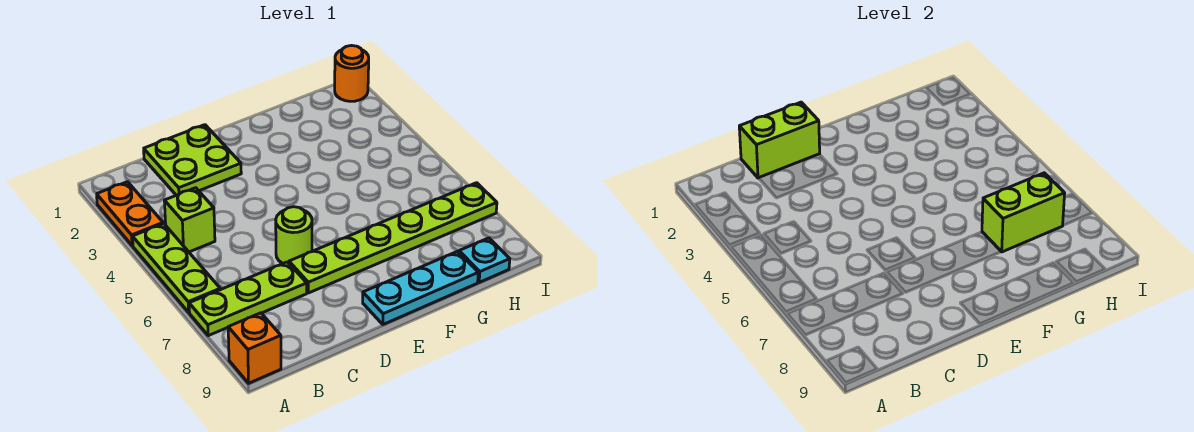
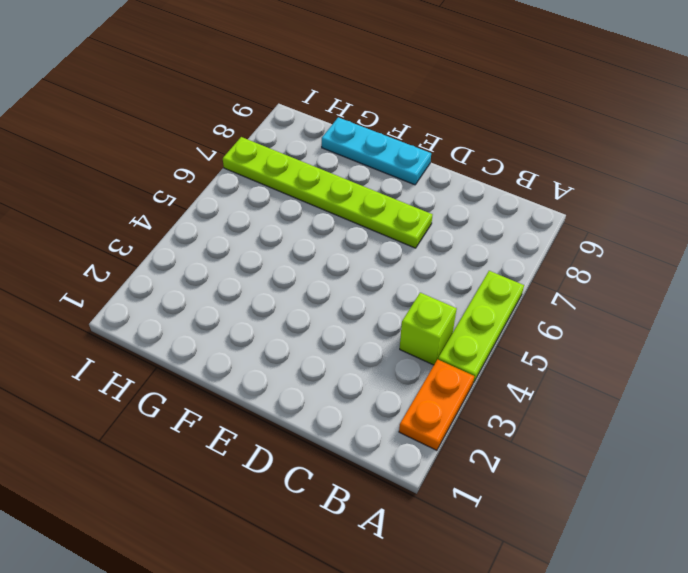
none -> lime plate A7:C7 level 1
none -> orange brick A9 level 1
none -> lime plate C1:D2 level 1

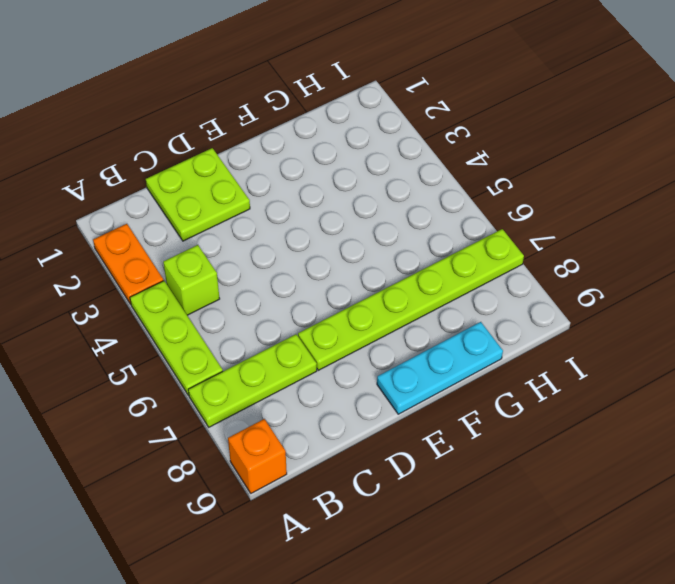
none -> lime round brick D6 level 1
none -> cyan plate H9 level 1
none -> orange round brick I1 level 1

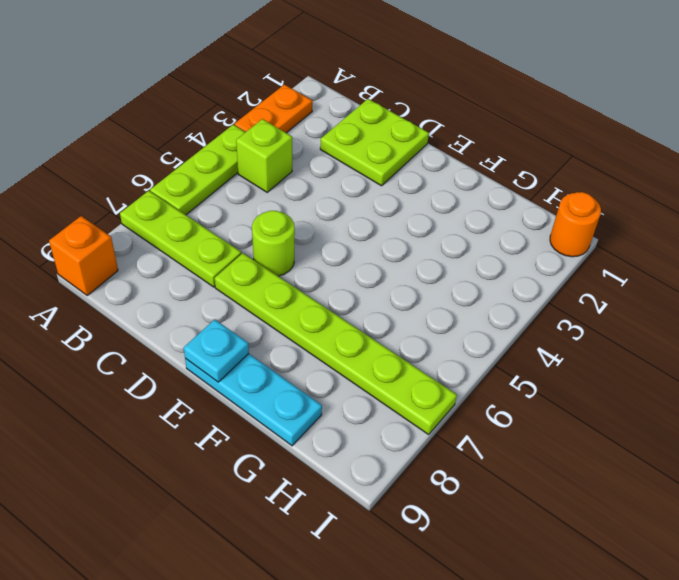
cyan plate E9 level 2 -> cyan plate H9 level 1
none -> lime brick C1:D1 level 2
none -> lime brick G7:H7 level 2

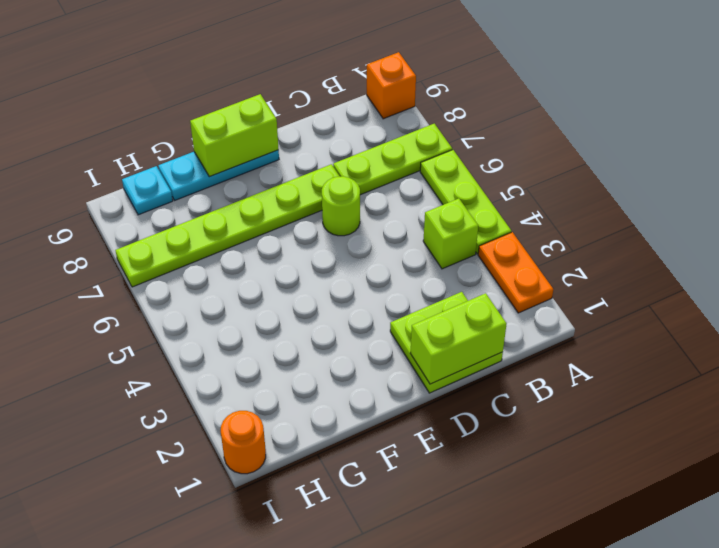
lime brick E9:F9 level 2 -> lime brick G7:H7 level 2

